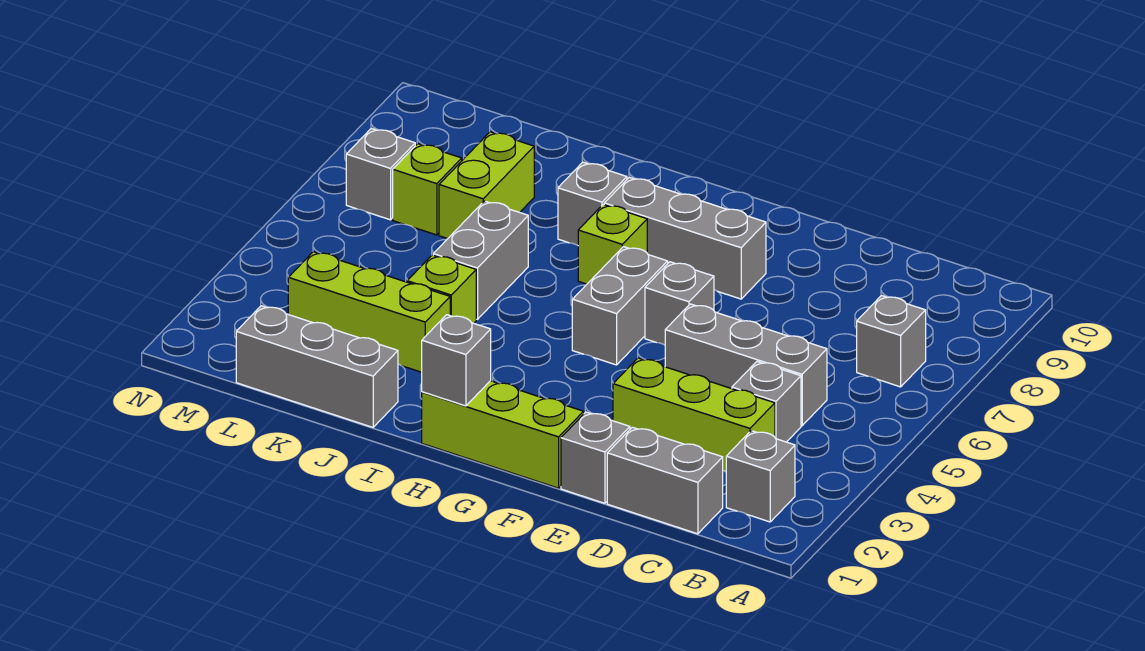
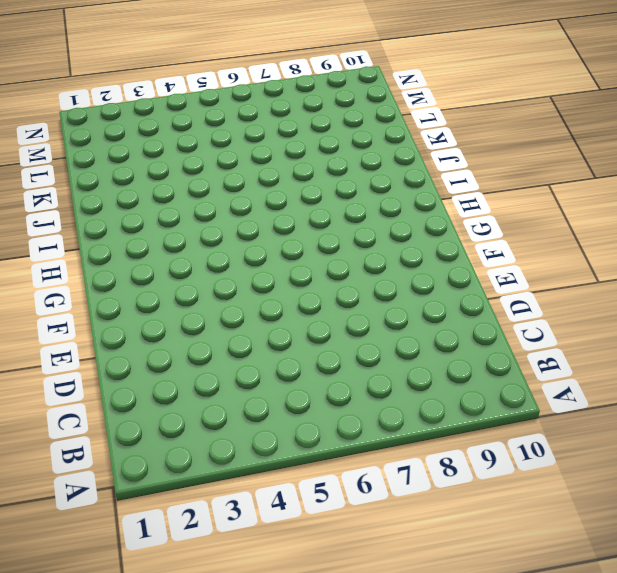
none -> grey brick B2 level 1
none -> grey brick B7 level 1
none -> grey brick C1:D1 level 1

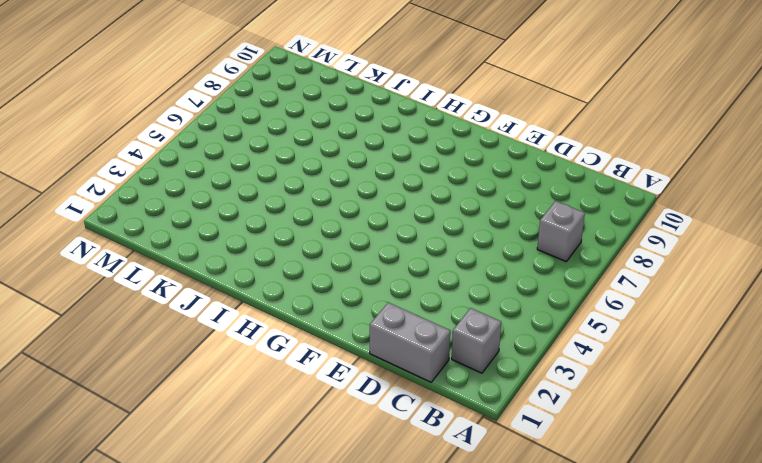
none -> lime brick C3:E3 level 1
none -> grey brick C4 level 1
none -> grey brick C5:E5 level 1

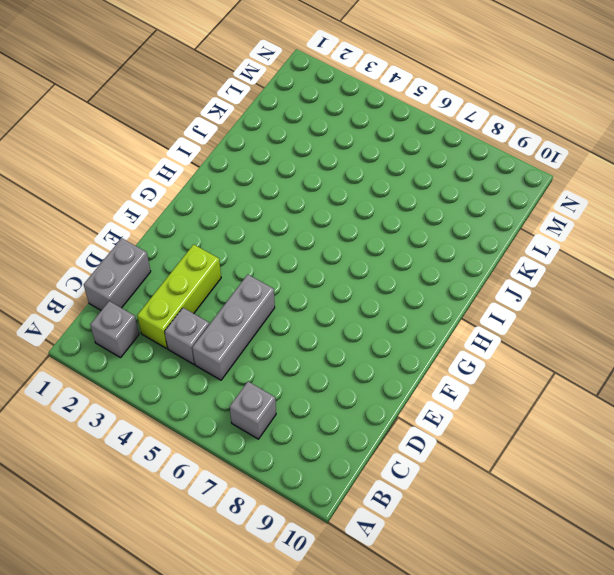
none -> grey brick E1 level 1
none -> lime brick F1:H1 level 1
none -> grey brick F6 level 1

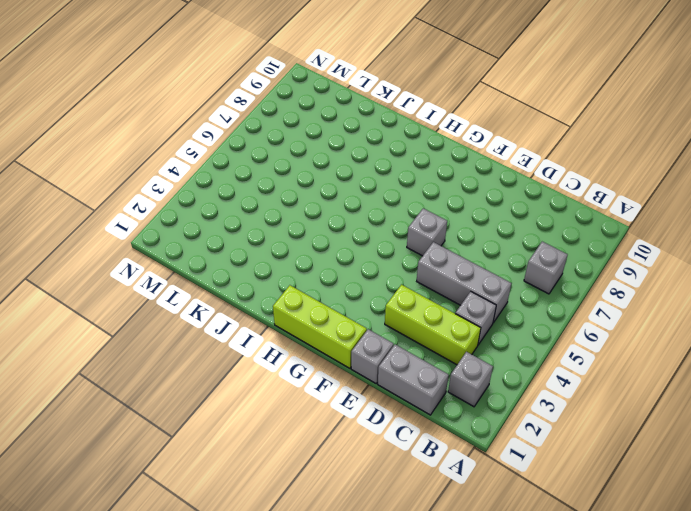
none -> grey brick F8:H8 level 1
none -> grey brick G5:G6 level 1
none -> lime brick H7 level 1

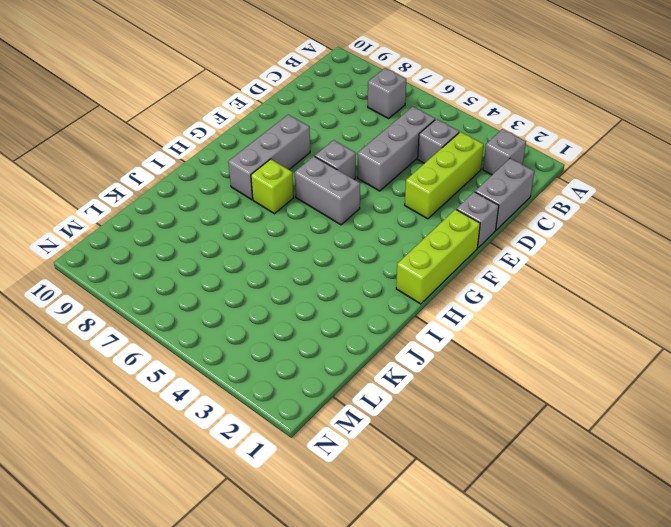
none -> grey brick I8 level 1
none -> grey brick J1:L1 level 1
none -> lime brick J3:L3 level 1

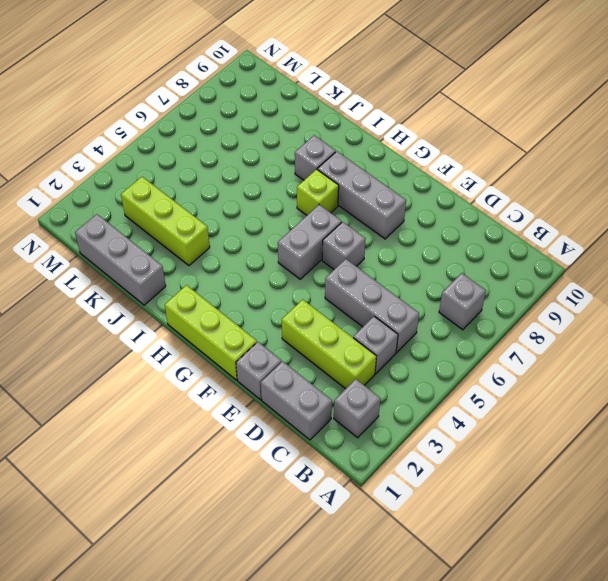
none -> lime brick J4 level 1
none -> grey brick J5:J6 level 1
none -> lime brick K7:K8 level 1

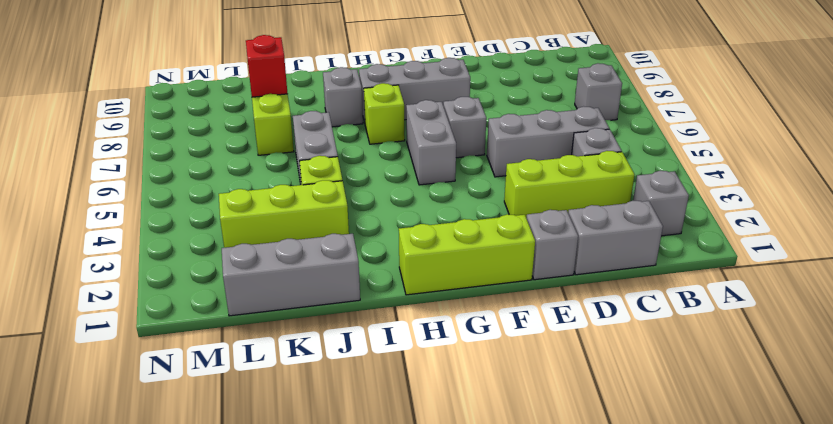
red brick K8 level 2 -> none
none -> lime brick L7 level 1
none -> grey brick M7 level 1
none -> grey brick H1 level 2

